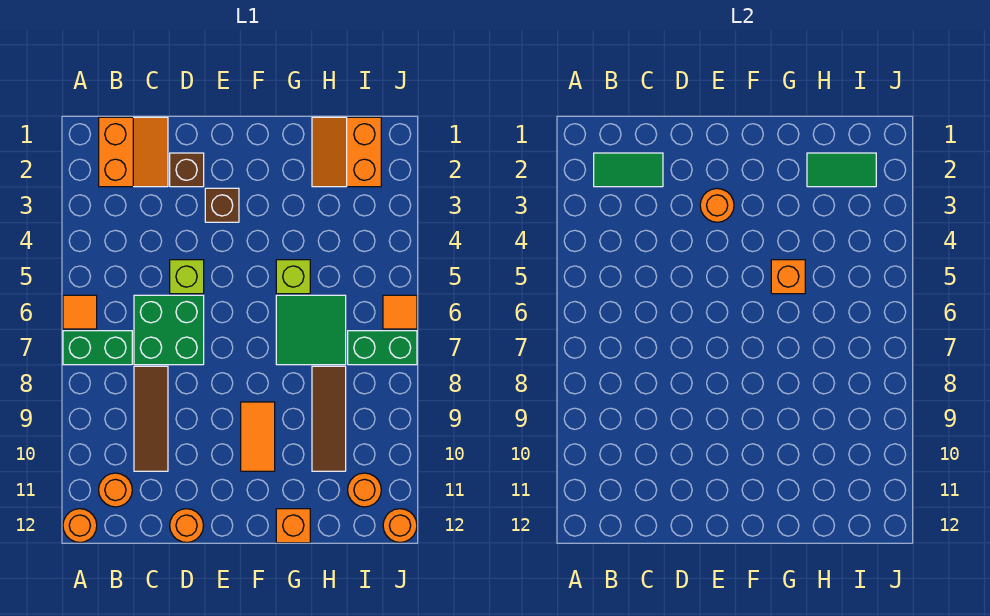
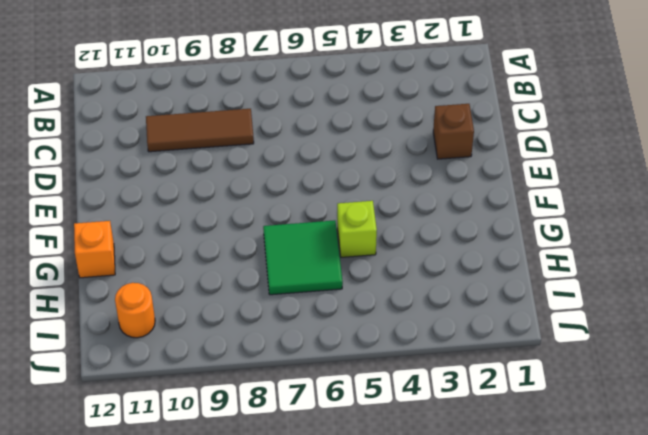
none -> orange tile A6 level 1
none -> green brick A7:B7 level 1
none -> orange round brick A12 level 1

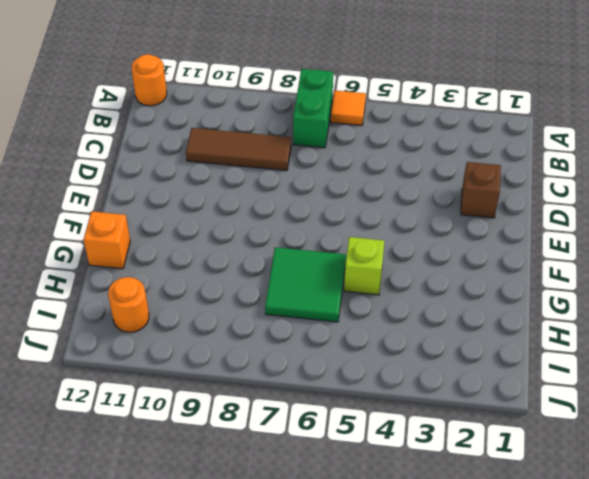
none -> orange slope B1:C2 level 1 top B
none -> orange round brick B11 level 1
none -> green brick C6:D7 level 1

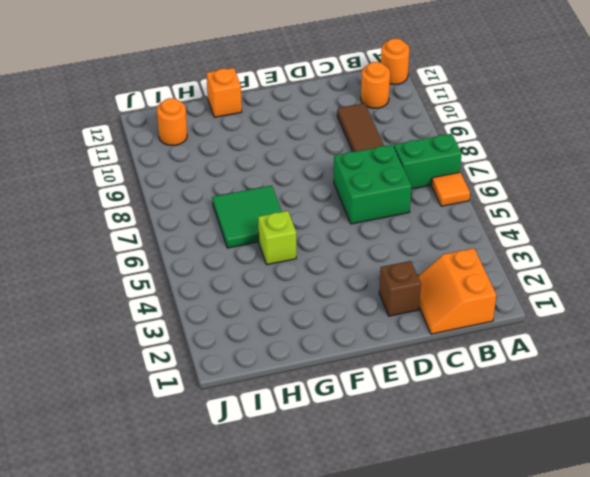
none -> lime brick D5 level 1
none -> orange round brick D12 level 1
none -> brown brick E3 level 1

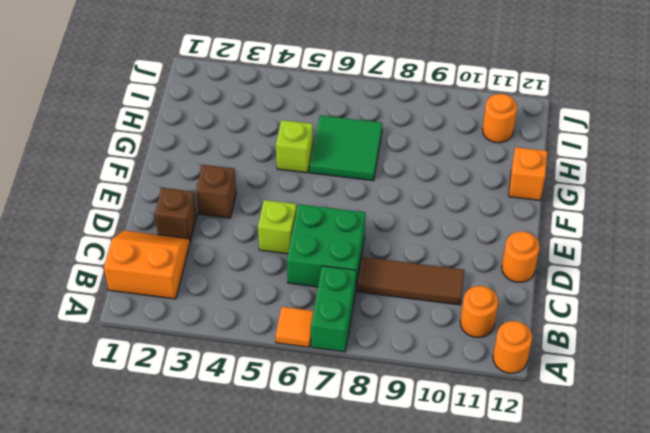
none -> orange tile F9:F10 level 1
none -> orange slope H1:I2 level 1 top I
none -> brown tile H8:H10 level 1

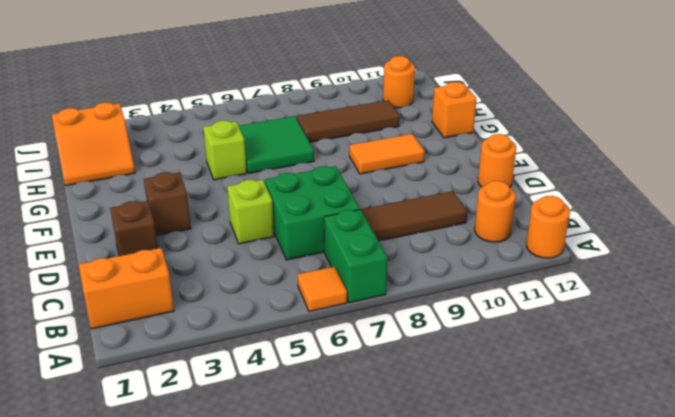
none -> green brick I7:J7 level 1
none -> orange tile J6 level 1
none -> orange round brick J12 level 1

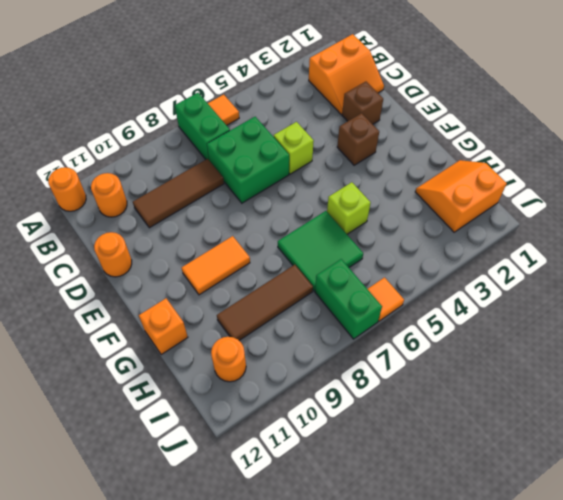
none -> orange round brick J12 level 1
none -> green tile B2:C2 level 2
none -> orange round brick E3 level 2

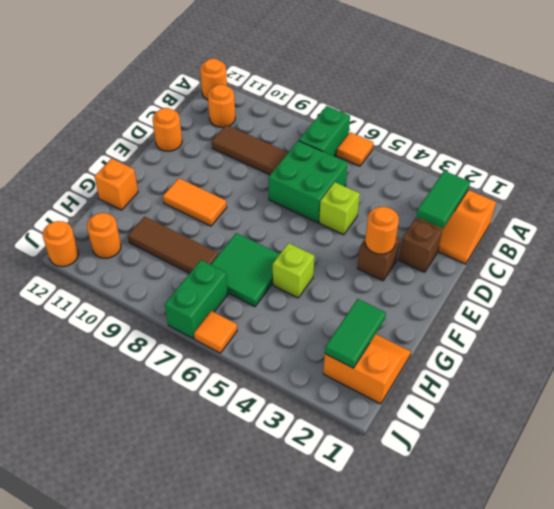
none -> orange brick G5 level 2

